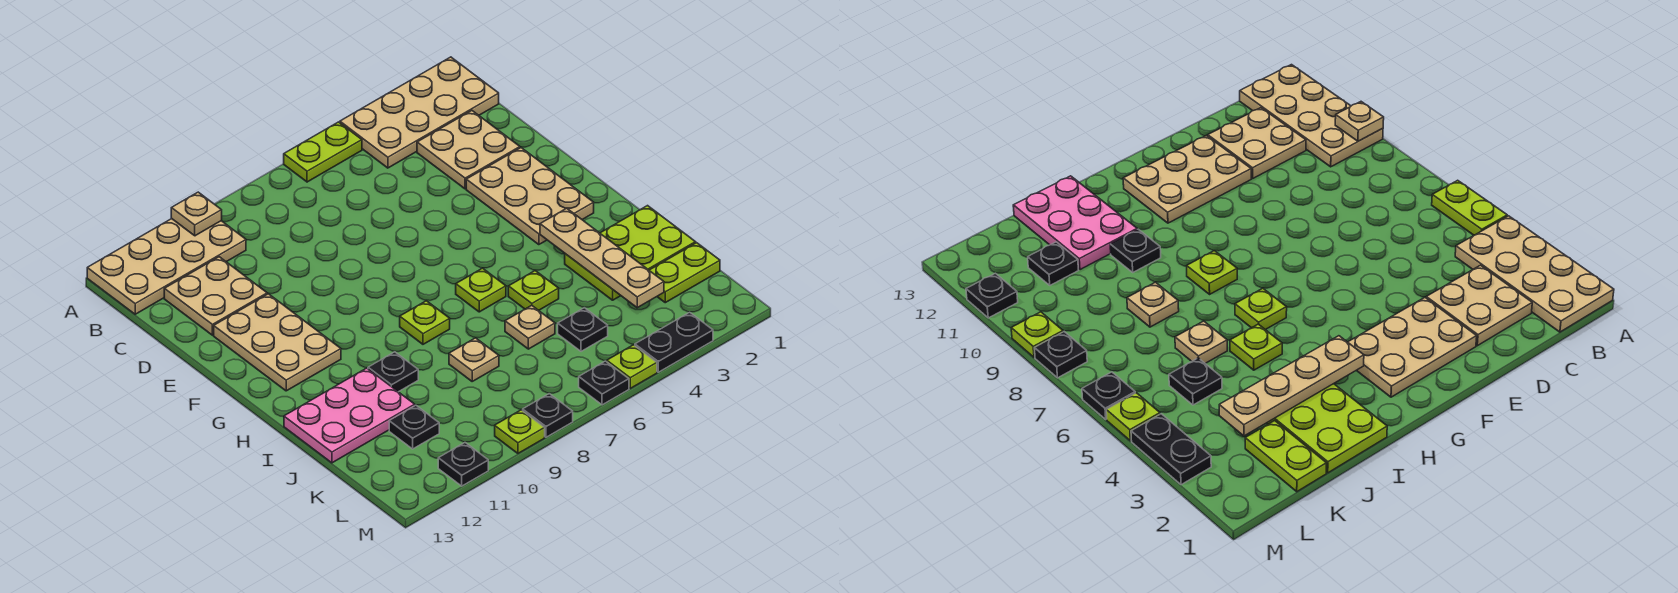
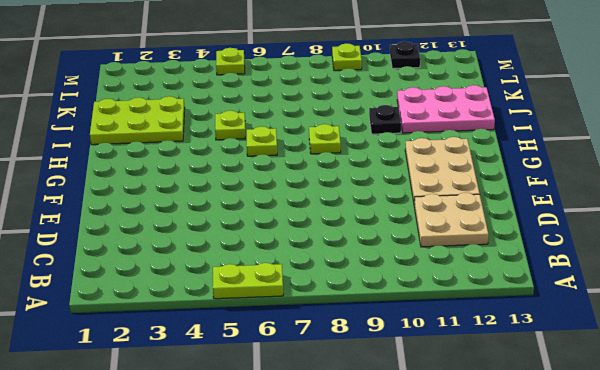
none -> tan plate A1:B4 level 1
none -> tan plate A10:B13 level 1
none -> tan plate C2:D3 level 1

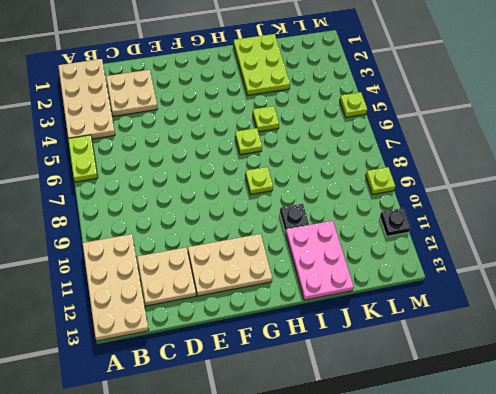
none -> tan plate E2:G3 level 1
none -> tan plate J6 level 1
none -> tan plate J8 level 1

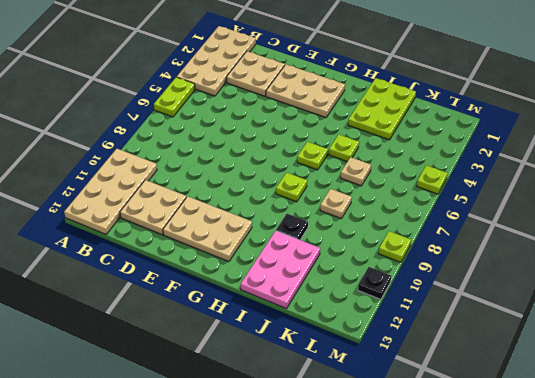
none -> lime plate K1:K2 level 1
none -> black plate K5 level 1
none -> black plate K11 level 1

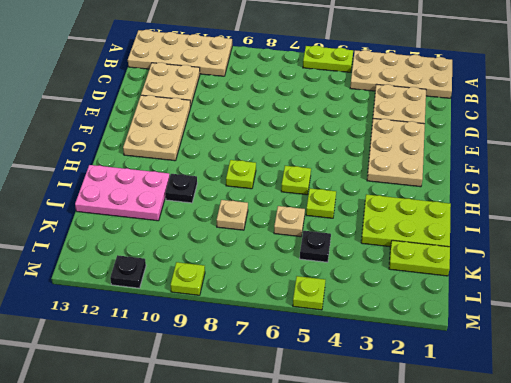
none -> black plate K11 level 1
none -> black plate M3:M4 level 1
none -> black plate M6 level 1

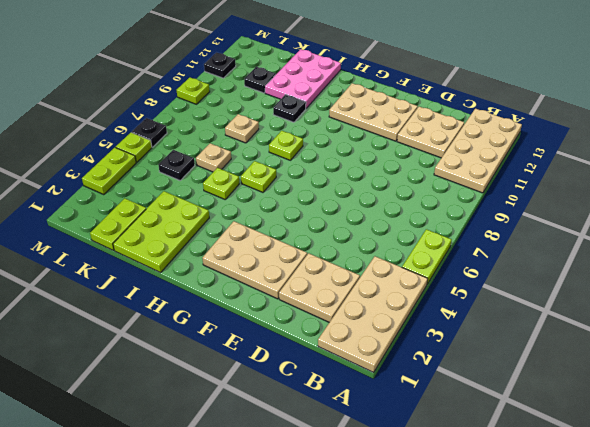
lime plate M3:M4 level 1 -> black plate M3:M4 level 1
none -> black plate M8 level 1
none -> tan plate A10 level 2
none -> tan plate H3:K3 level 2

